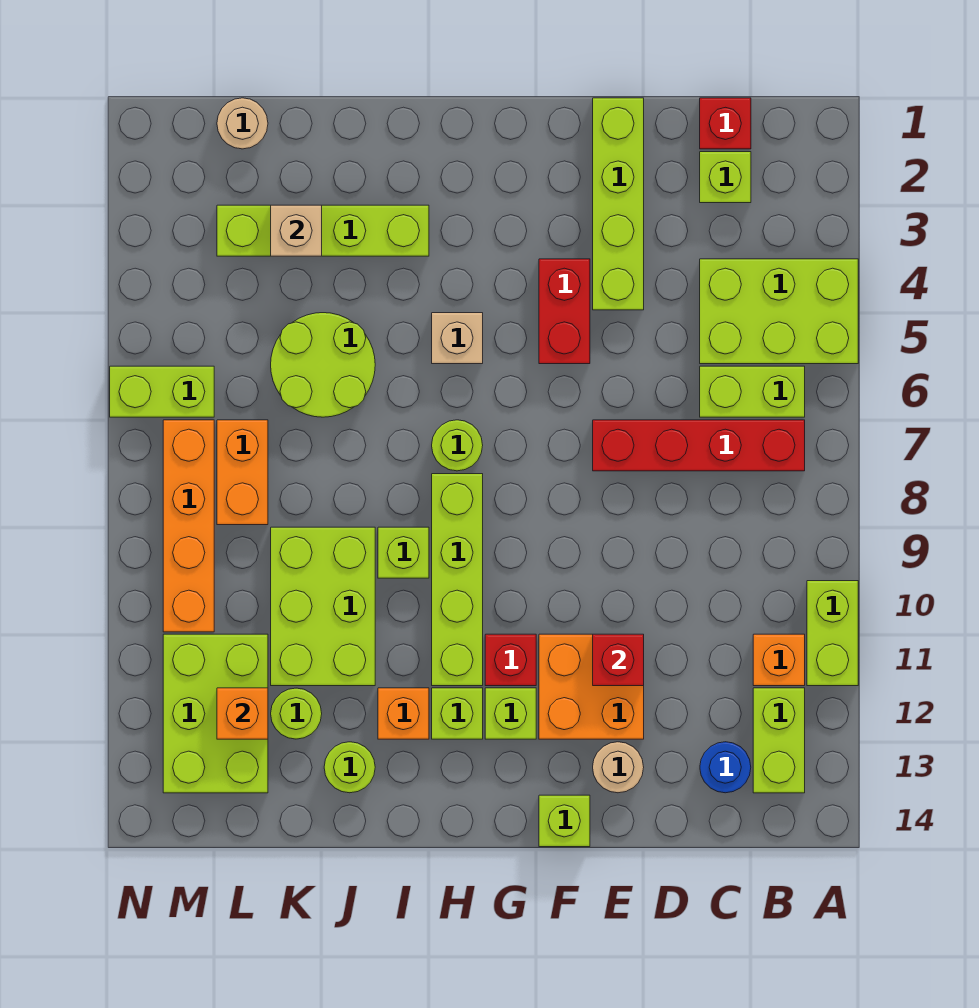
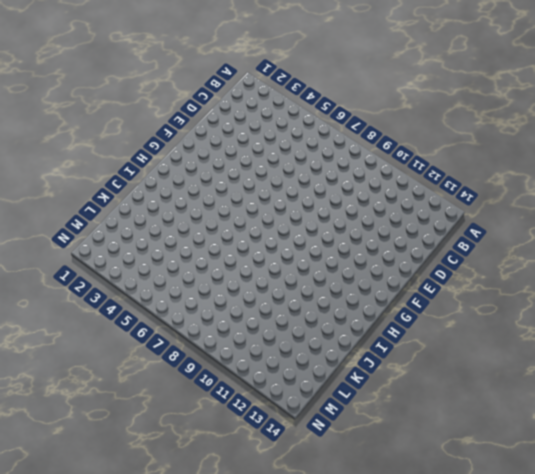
none -> lime brick A4:C5 level 1
none -> lime brick A10:A11 level 1
none -> lime brick B6:C6 level 1
none -> red brick B7:E7 level 1

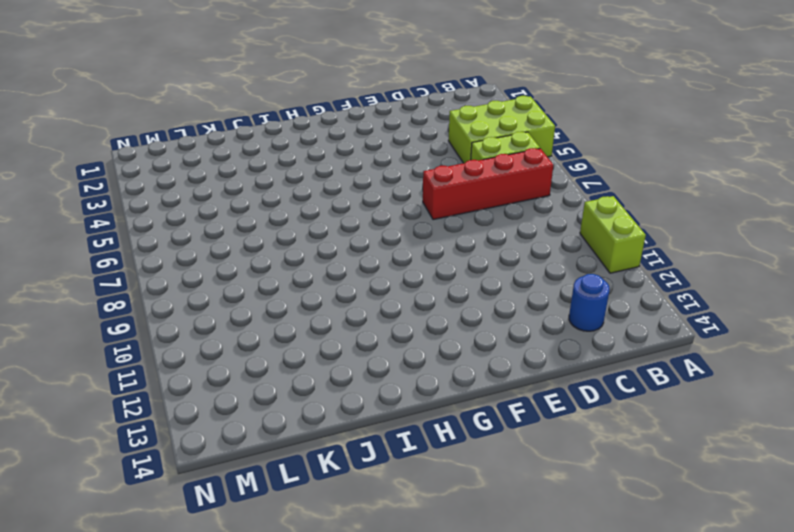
none -> orange brick B11 level 1
none -> lime brick B12:B13 level 1
none -> red brick C1 level 1
none -> lime brick C2 level 1

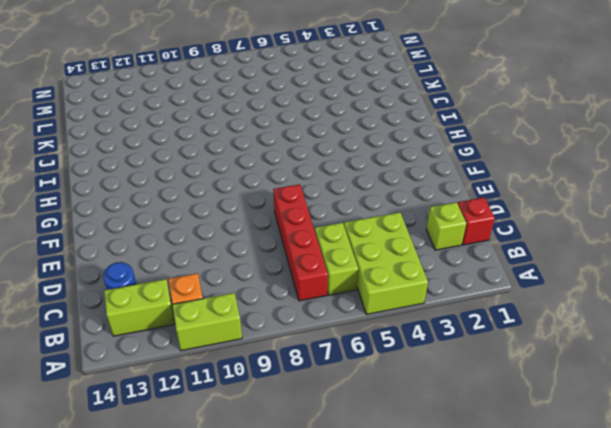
none -> lime brick E1:E4 level 1
none -> orange brick E11:F12 level 1
none -> tan round brick E13 level 1
none -> red brick F4:F5 level 1

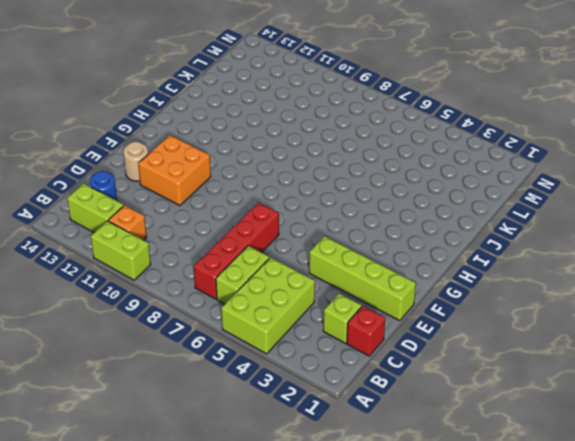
none -> red brick F4:F5 level 1
none -> lime brick F14 level 1
none -> red brick G11 level 1
none -> lime brick G12 level 1

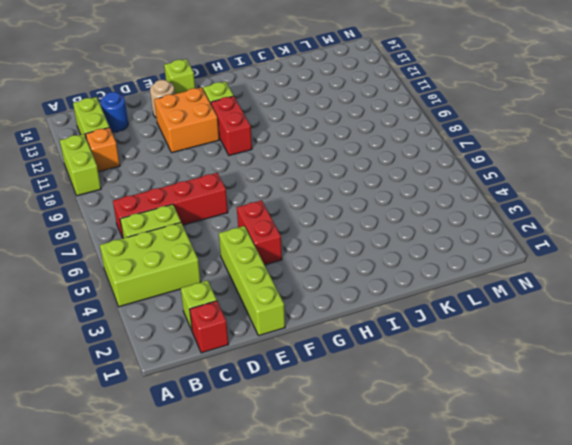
red brick G10:G11 level 1 -> red brick G11 level 1
none -> tan brick H5 level 1
none -> lime round brick H7 level 1
none -> lime brick H8:H11 level 1
none -> lime brick H12 level 1

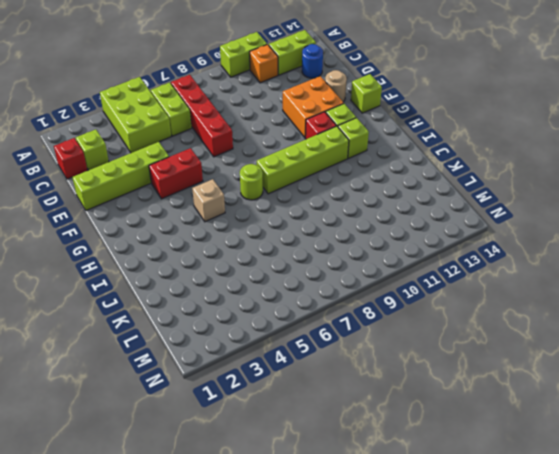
none -> lime brick I3:L3 level 1
none -> lime brick I9 level 1
none -> orange brick I12 level 1
none -> lime round brick J5:K6 level 1

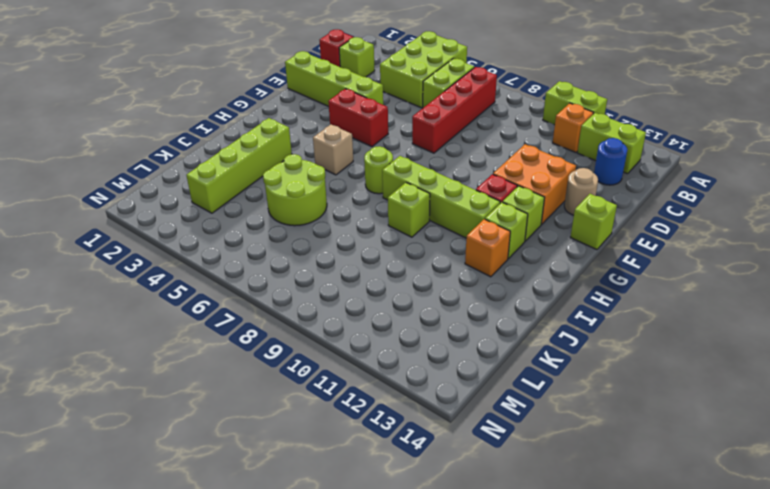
none -> lime brick J9:K11 level 1
none -> lime round brick J13 level 1
none -> lime round brick K12 level 1
none -> tan round brick L1 level 1

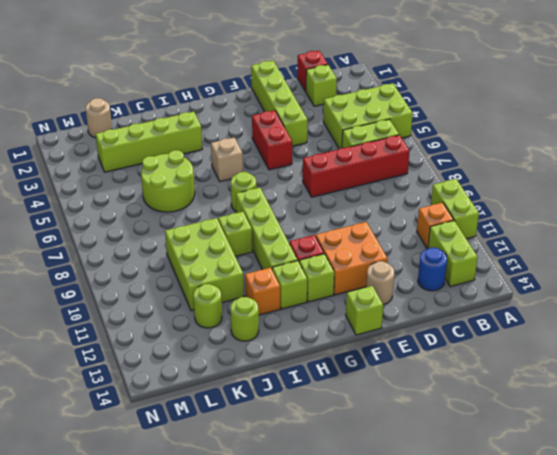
none -> orange brick L7:L8 level 1
none -> lime brick L11:M13 level 1
none -> lime brick M6:N6 level 1
none -> orange brick M7:M10 level 1

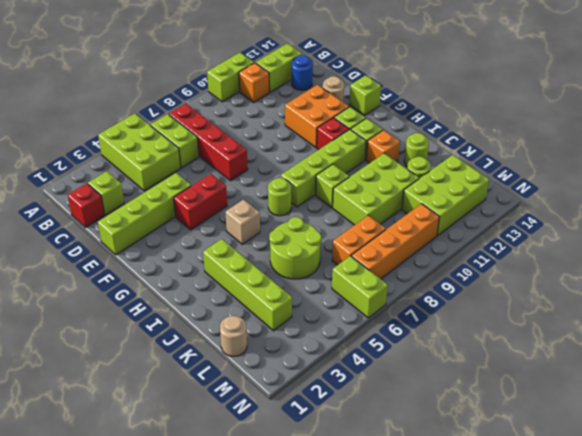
none -> red brick E11 level 2
none -> tan brick K3 level 2
none -> orange brick L12 level 2

